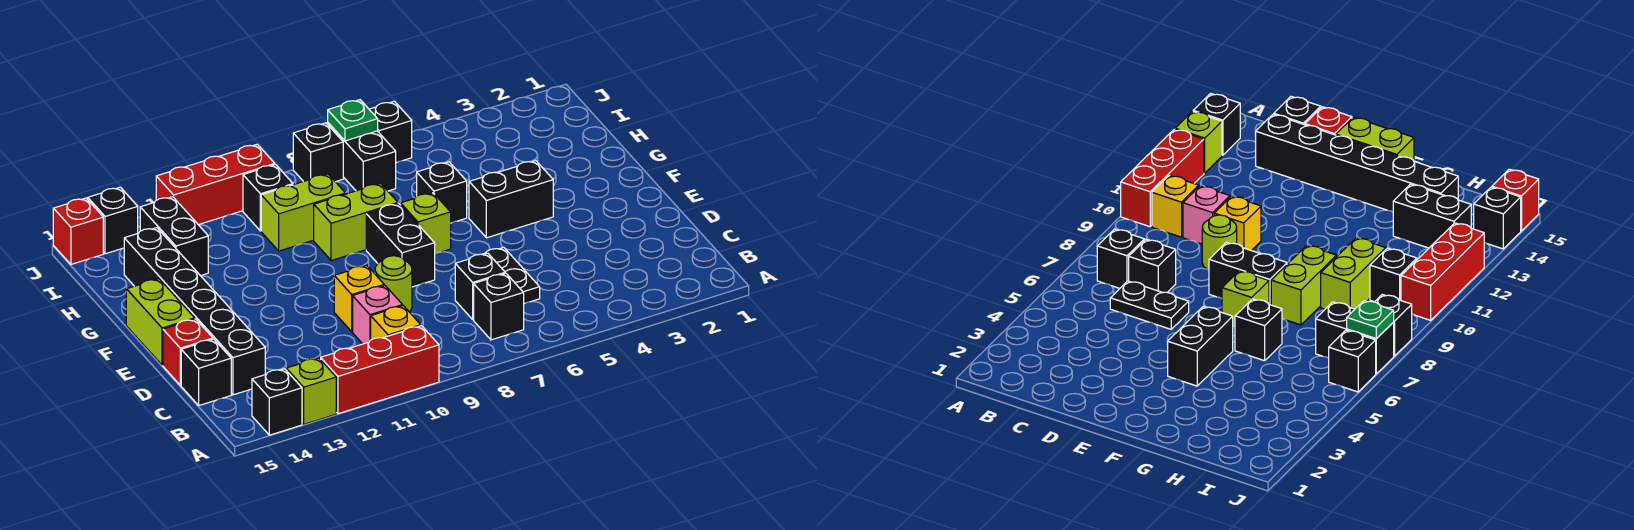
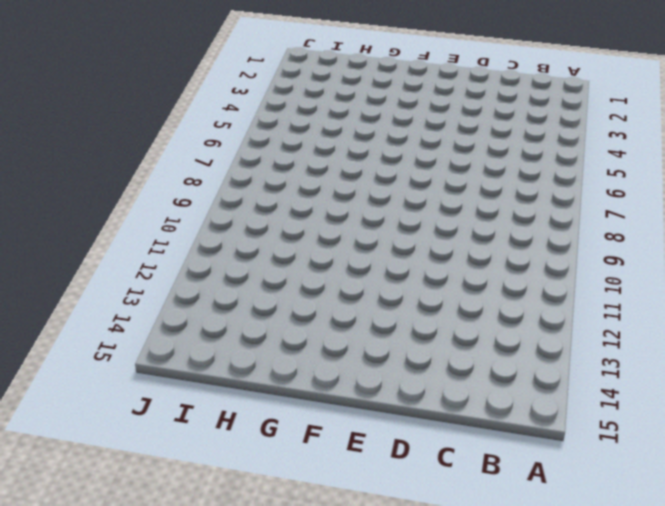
none -> red brick A10:A12 level 1
none -> lime brick A13 level 1
none -> black brick A14 level 1

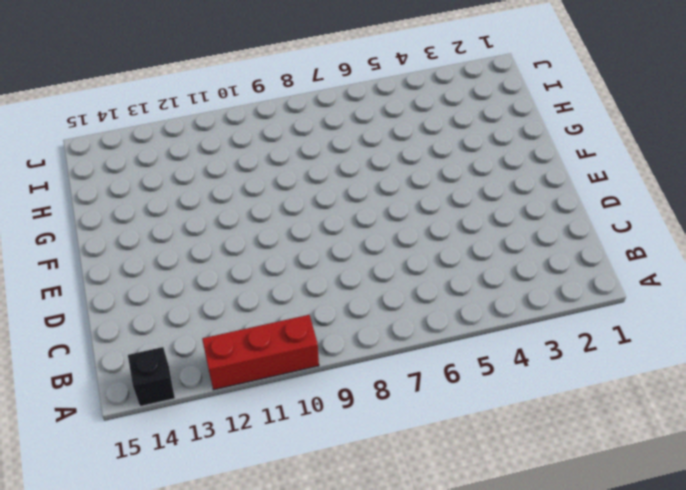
none -> lime brick A13 level 1
none -> black brick B7 level 1
none -> yellow brick B10 level 1

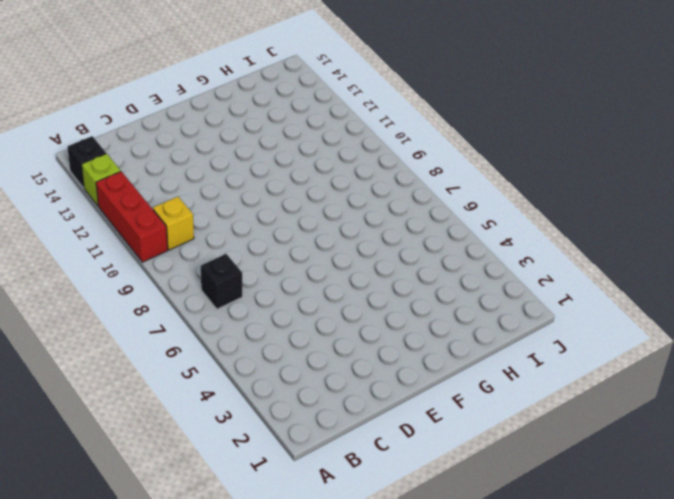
none -> black plate C6:D6 level 1
none -> black brick C7 level 1
none -> pink brick C10 level 1

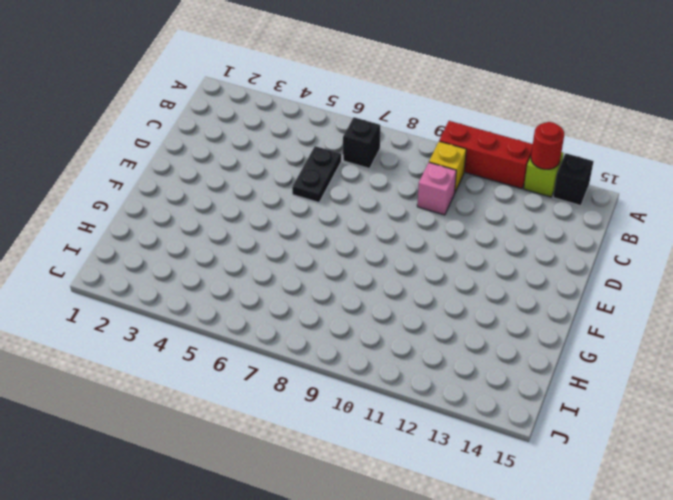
red round brick A13 level 2 -> none
none -> black brick C7 level 1
none -> black brick C14:H14 level 1
none -> black brick C15 level 1

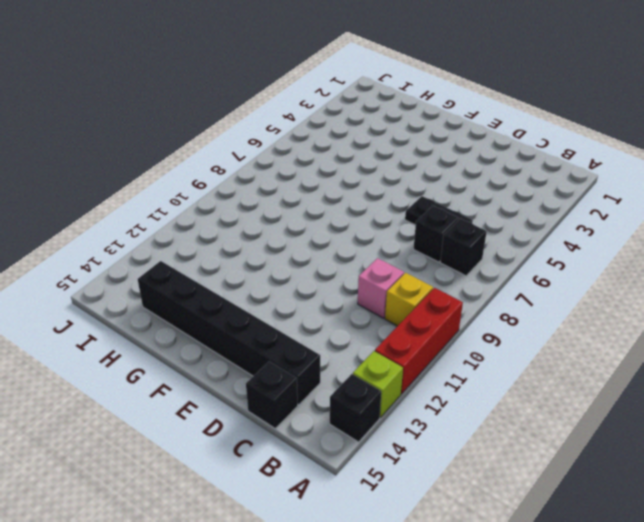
none -> lime round brick D9 level 1
none -> yellow brick D10 level 1
none -> red brick D15 level 1

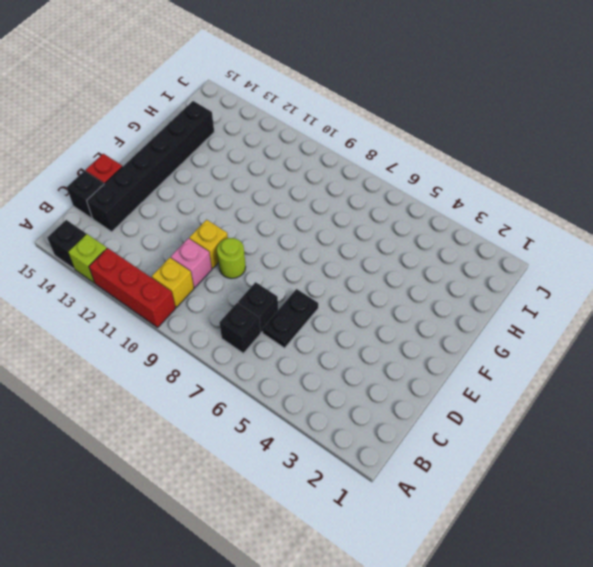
none -> black brick E8:F8 level 1
none -> lime brick E15:F15 level 1
none -> black brick F4:F5 level 1

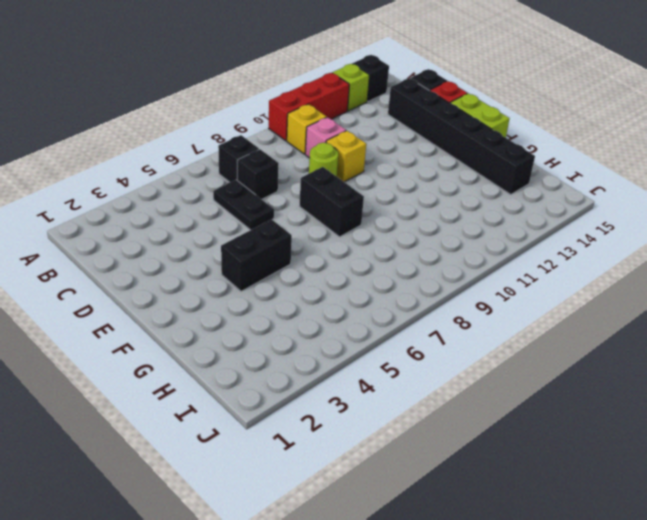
none -> lime brick F7 level 1
none -> black brick G6 level 1
none -> lime brick G8:G9 level 1

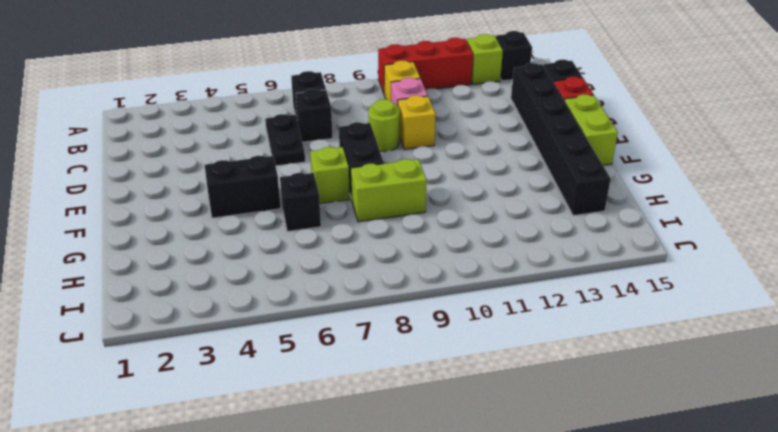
none -> lime brick H9:H10 level 1
none -> black brick H13:I13 level 1
none -> black brick I7:J7 level 1

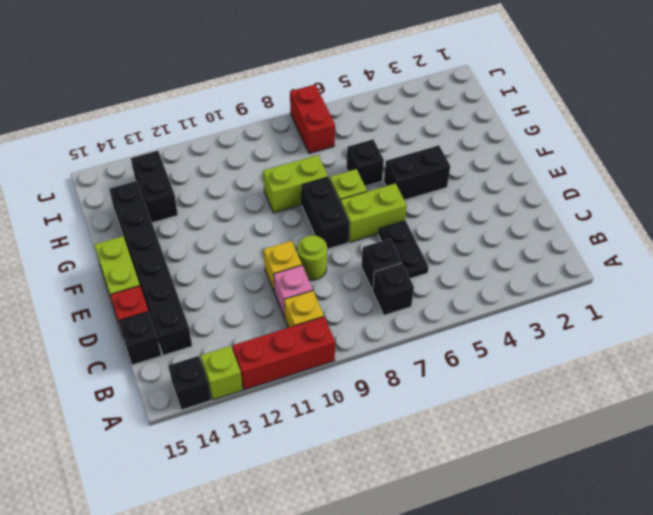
lime brick E6:E7 level 1 -> lime brick H9:H10 level 1
red brick I7:J7 level 1 -> black brick I7:J7 level 1
none -> black brick I10 level 1
none -> black brick J6 level 1
none -> black brick J8 level 1

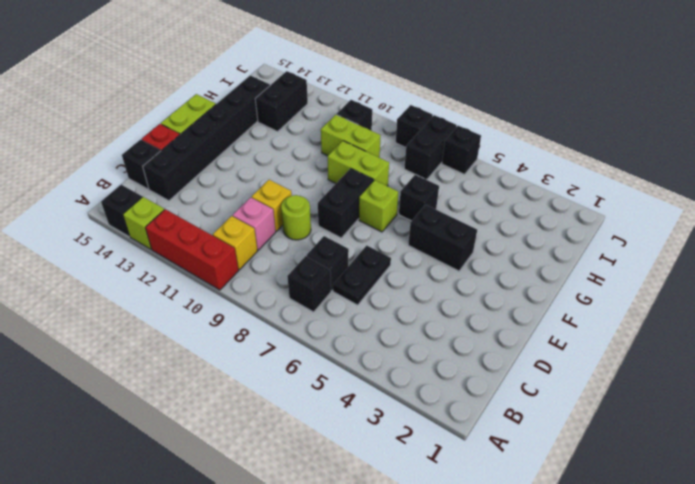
none -> red brick J10:J12 level 1
none -> black brick J14 level 1
none -> red brick J15 level 1

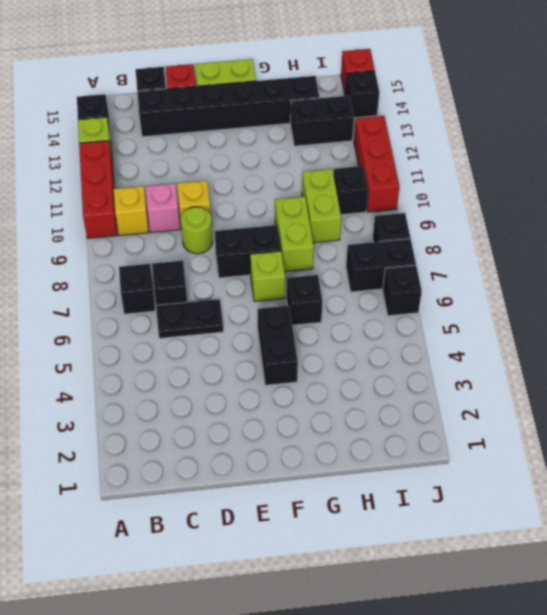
none -> green plate J7 level 2

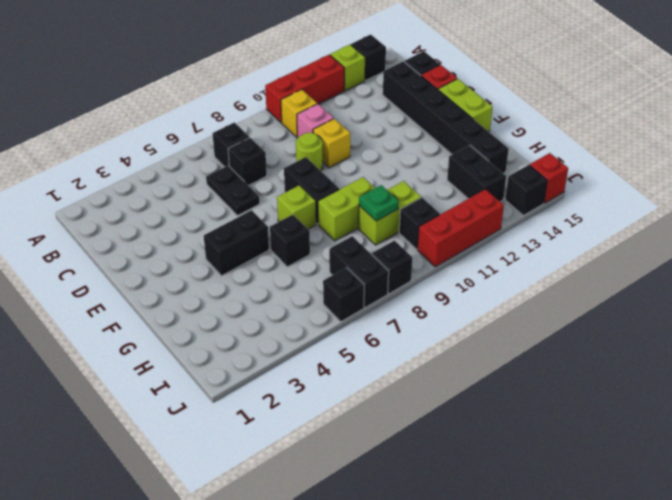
green plate H9 level 2 -> green plate J7 level 2

